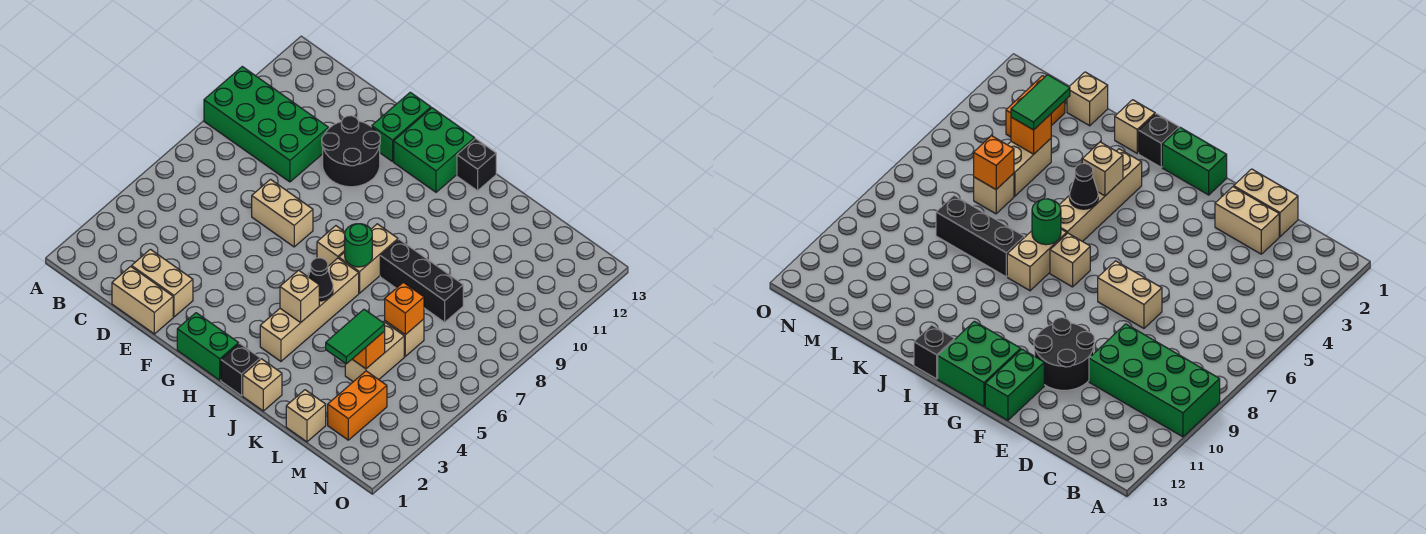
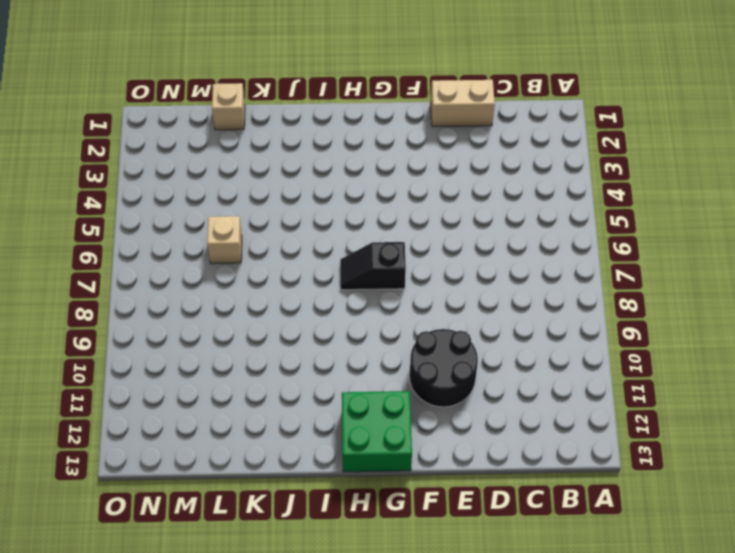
black slope G7:H7 level 1 top G -> tan brick H7 level 1
none -> green brick A9:D10 level 1
none -> tan brick D2:E2 level 1
none -> tan brick E7:F7 level 1

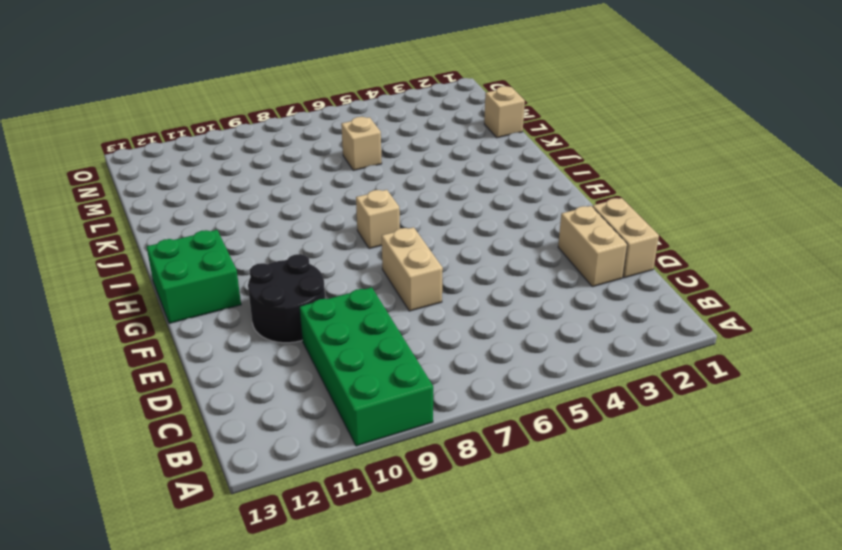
none -> green brick F12:F13 level 1
none -> green brick G1:H1 level 1
none -> black brick I1 level 1

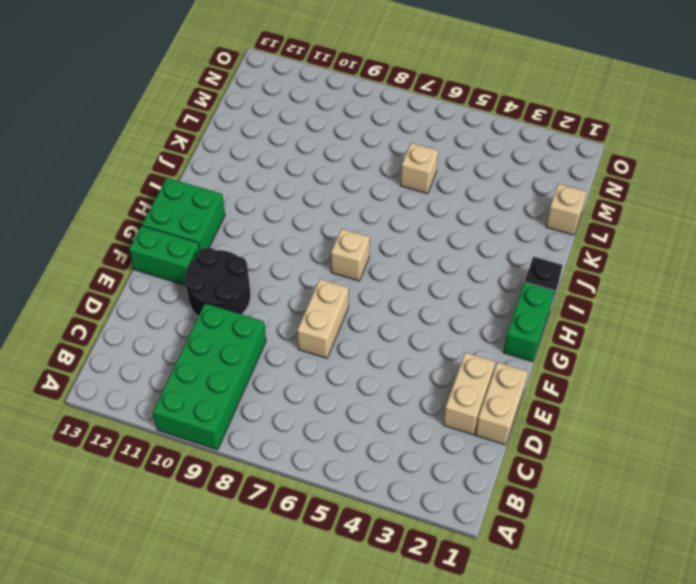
none -> tan brick I3:I6 level 1
none -> tan brick I7:I8 level 1
none -> black brick I13 level 1

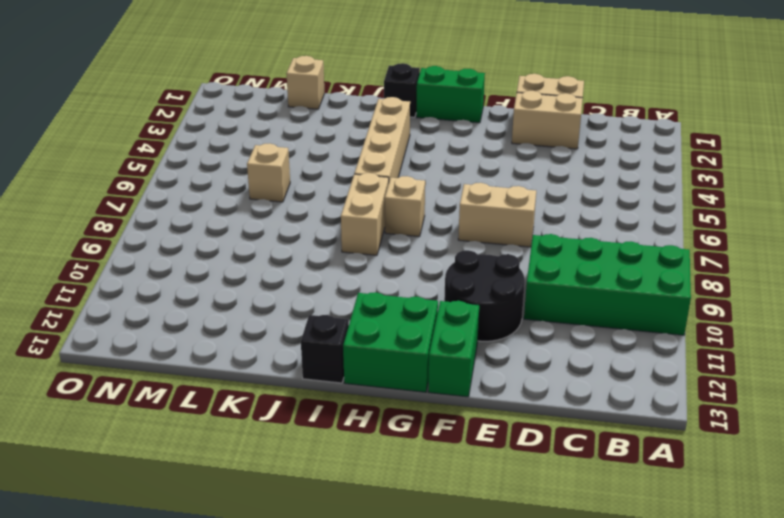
none -> tan brick J1 level 1
none -> black brick J8:L8 level 1
none -> tan brick L4:L5 level 1

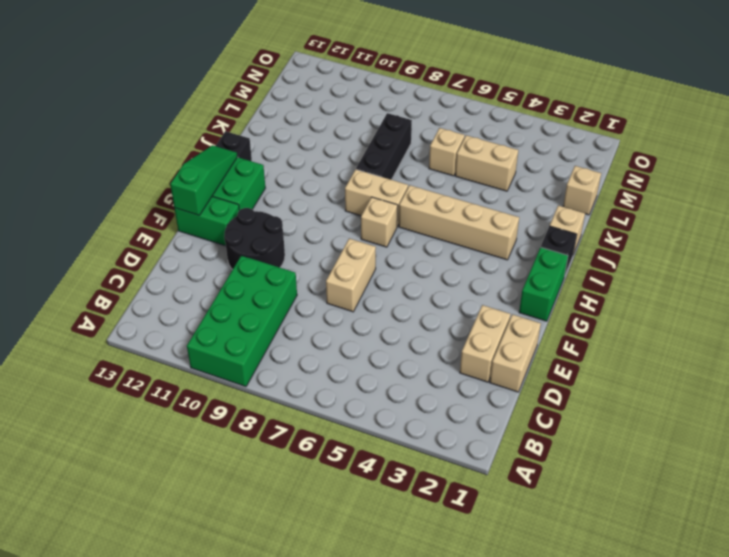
green slope F13:H13 level 2 top F -> none
none -> orange brick M2:M3 level 1
none -> tan brick I4 level 2
none -> black cone I5 level 2

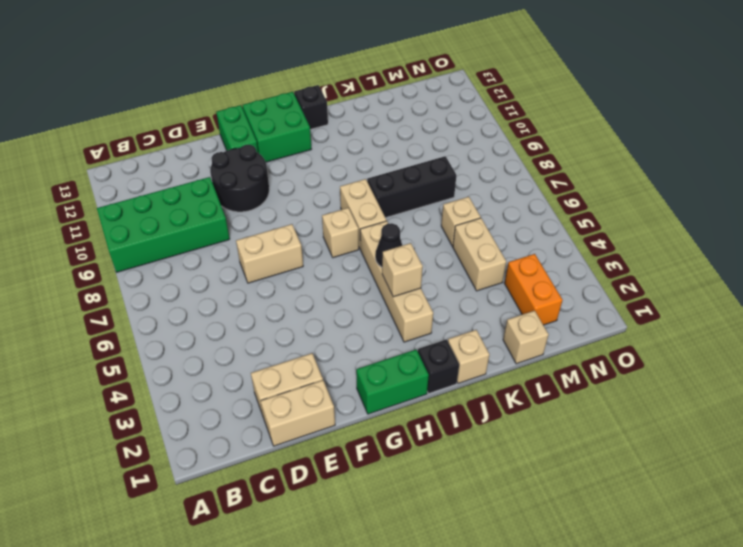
none -> green round brick I7 level 2
none -> orange brick L4 level 2
none -> orange brick L6 level 2

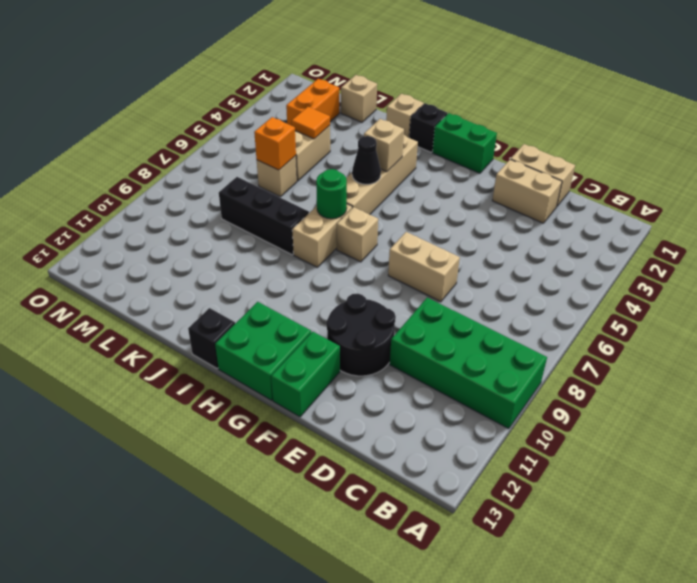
orange tile L4 level 2 -> orange brick L4 level 2
none -> green tile L3:L4 level 3

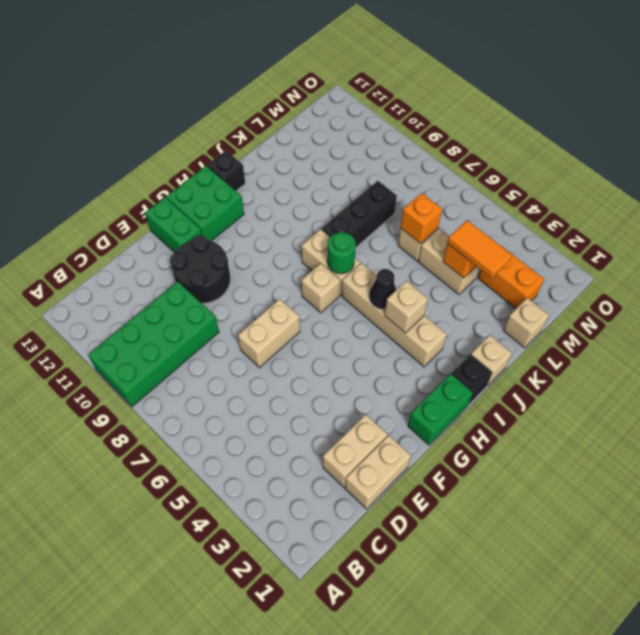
orange tile L3:L4 level 3 -> green tile L3:L4 level 3

